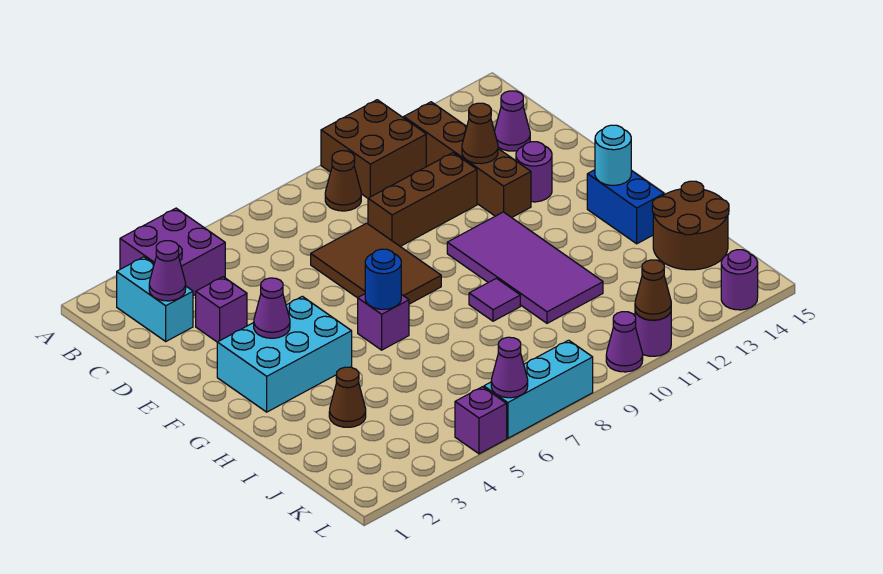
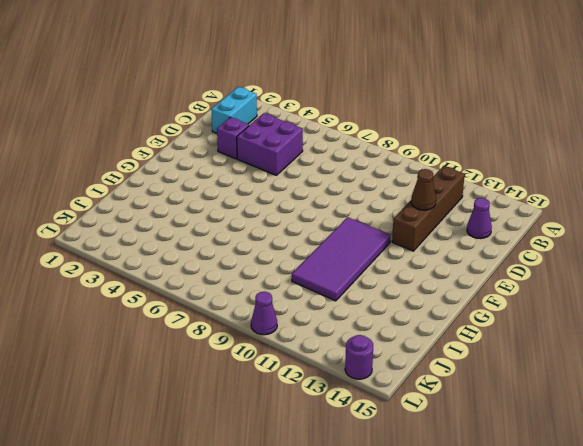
purple brick C4:D5 level 1 -> purple brick A3:B4 level 1
none -> brown brick A10:B11 level 1
none -> brown cone B9 level 1
none -> brown tile D7:F8 level 1

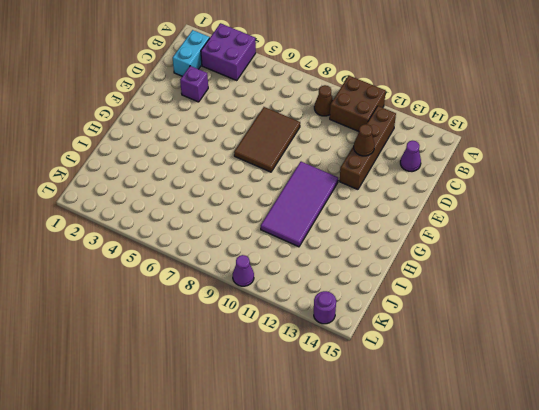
none -> brown brick D9:D11 level 1
none -> purple round brick E13 level 1
none -> cyan brick F2:G4 level 1

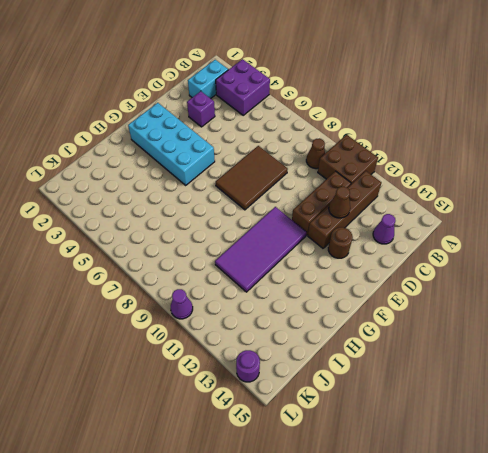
brown brick C11:E11 level 1 -> brown brick D9:D11 level 1
brown round brick E13 level 1 -> purple round brick E13 level 1
cyan brick F2:G5 level 1 -> cyan brick F2:G4 level 1
none -> purple brick G6 level 1
none -> blue brick G14:H14 level 1
none -> purple tile H9 level 1

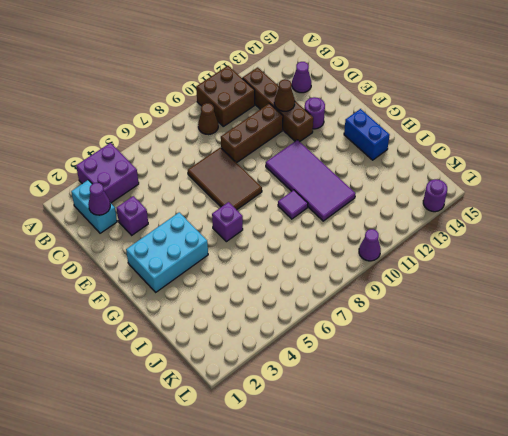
none -> brown cone I3 level 1
none -> brown round brick I14:J15 level 1
none -> purple brick L5 level 1

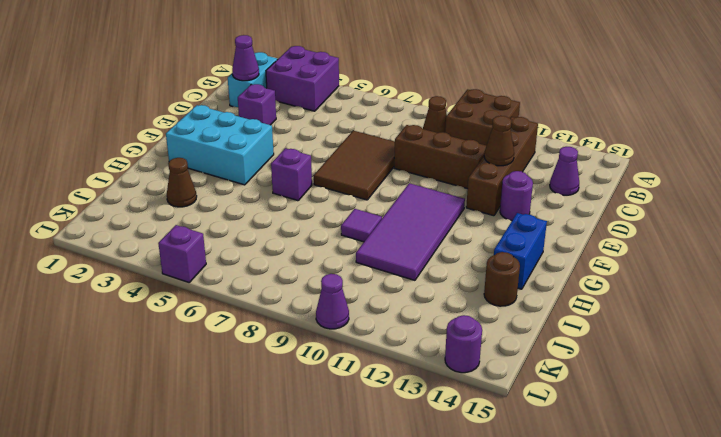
brown round brick I14 level 1 -> brown round brick I14:J15 level 1
none -> cyan brick L6:L8 level 1
none -> purple round brick L11 level 1
none -> purple cone F3 level 2

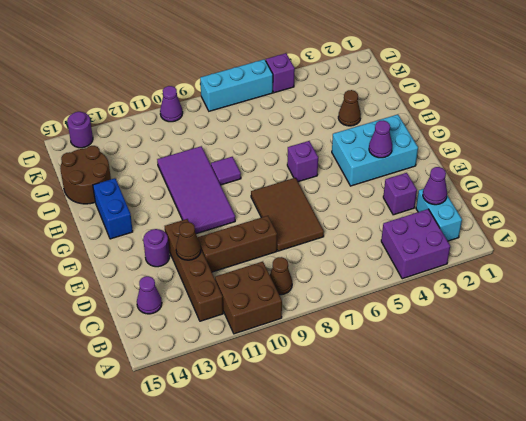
none -> purple round brick L11 level 1
none -> blue round brick G6 level 2
none -> cyan round brick G14 level 2

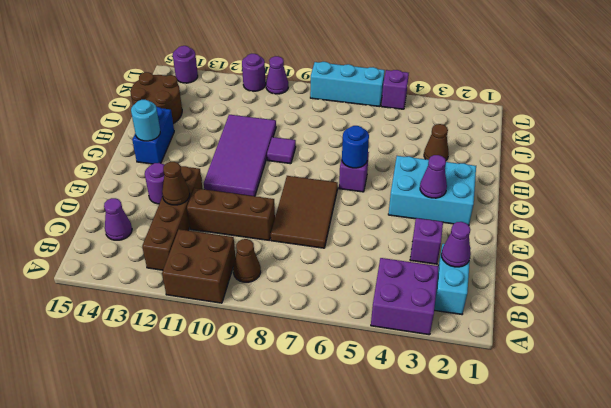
none -> purple cone L6 level 2
none -> brown cone L11 level 2

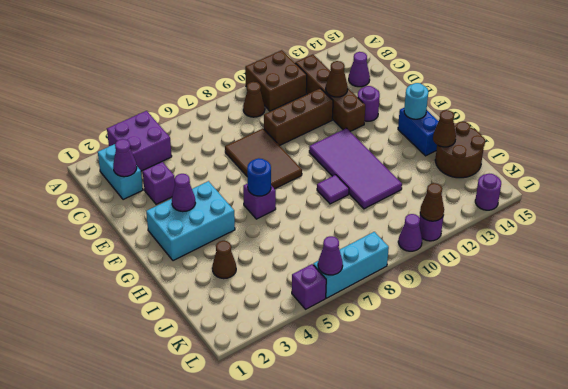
brown cone I14 level 2 -> none

